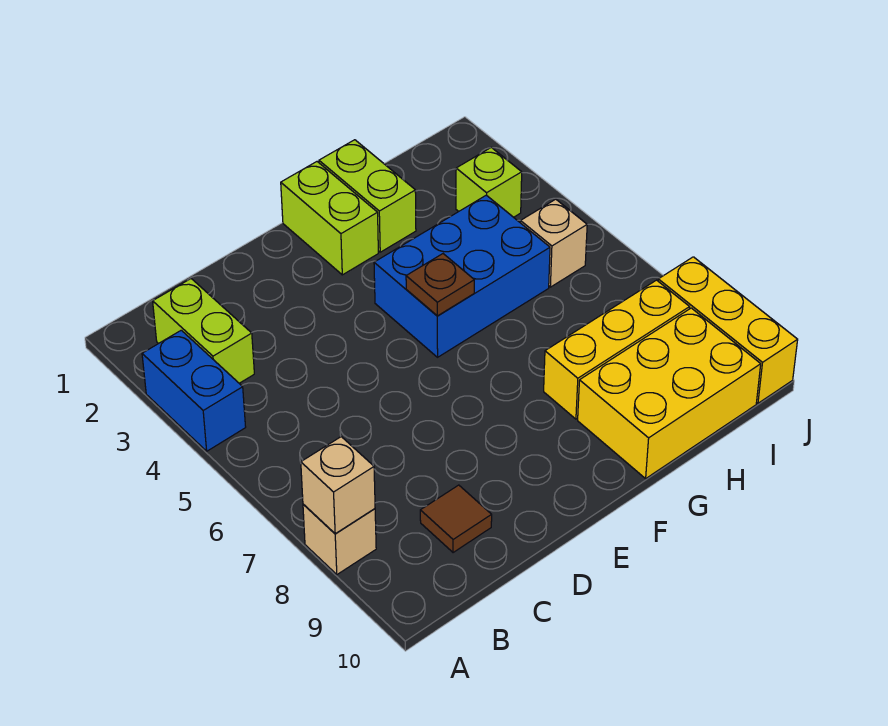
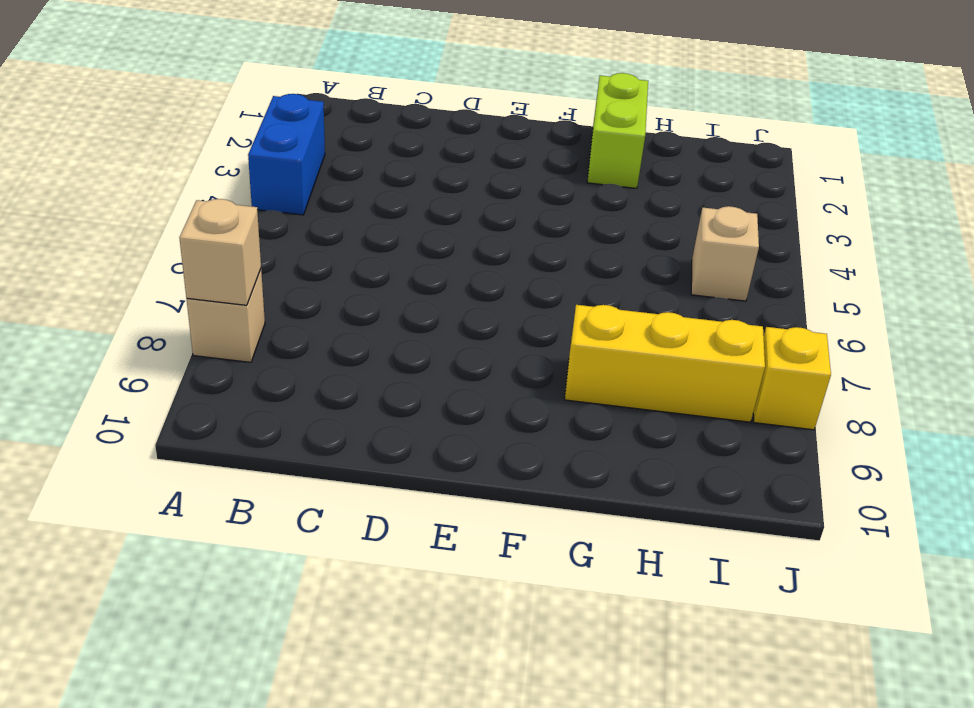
yellow brick J8 level 1 -> yellow brick J8:J10 level 1
none -> lime brick B2:B3 level 1
none -> brown tile C9 level 1
none -> lime brick F1:F2 level 1

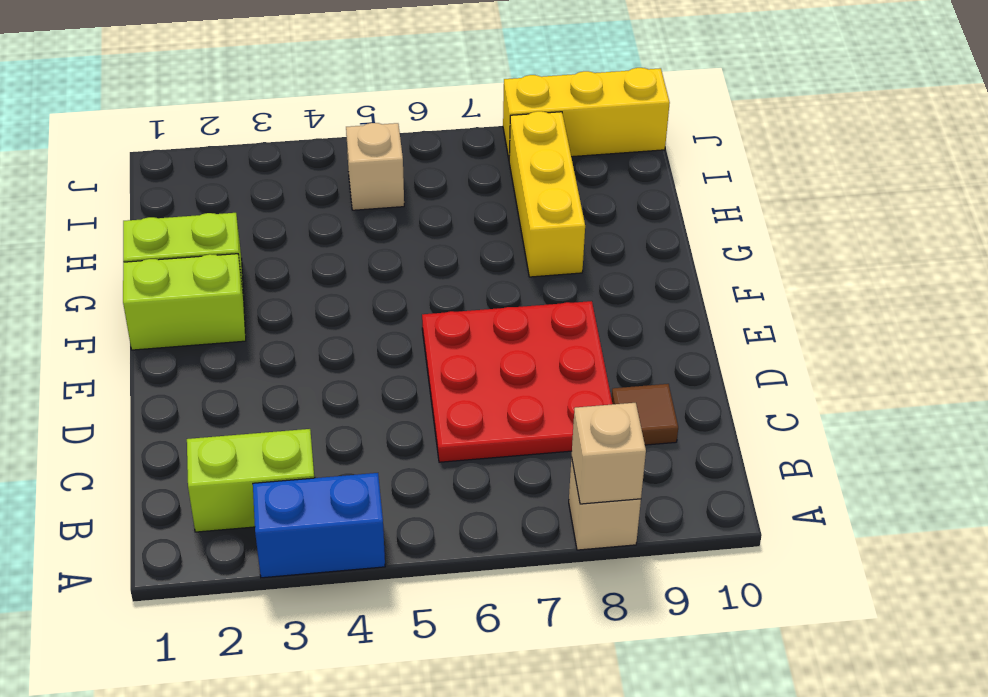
red plate C6:E8 level 1 -> none
none -> blue brick F4:H5 level 1
none -> yellow brick G9:I10 level 1
none -> lime brick I3 level 1

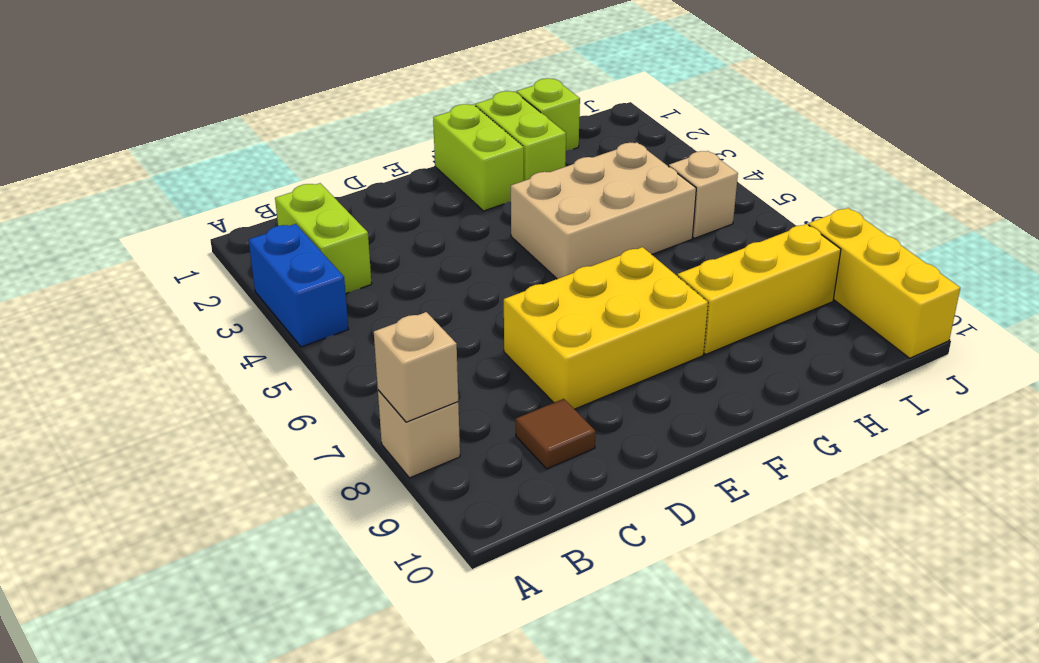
yellow brick D7:F8 level 1 -> yellow brick G9:I10 level 1
tan brick F4:H5 level 1 -> blue brick F4:H5 level 1
lime brick H1 level 1 -> lime brick I3 level 1
none -> brown plate F5 level 2

